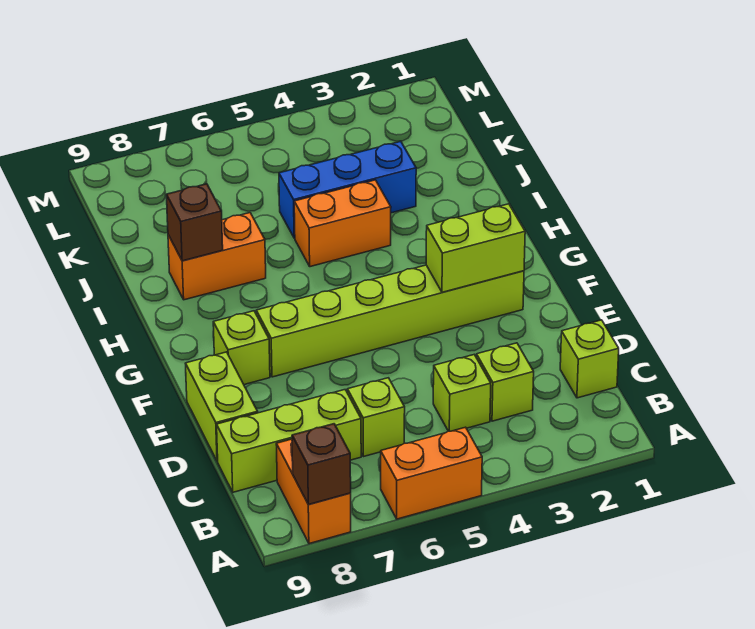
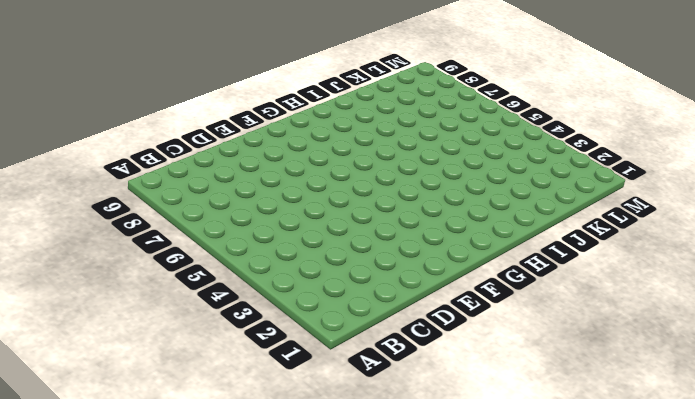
none -> orange brick A5:A6 level 1
none -> orange brick A8:B8 level 1
none -> lime brick C1 level 1

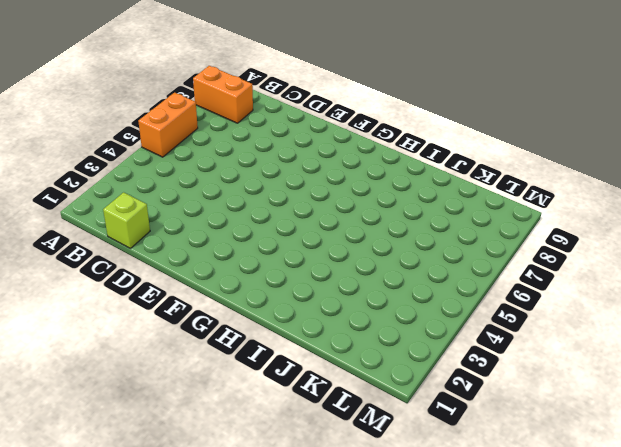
none -> lime brick C3 level 1
none -> lime brick C4 level 1
none -> lime brick C6 level 1

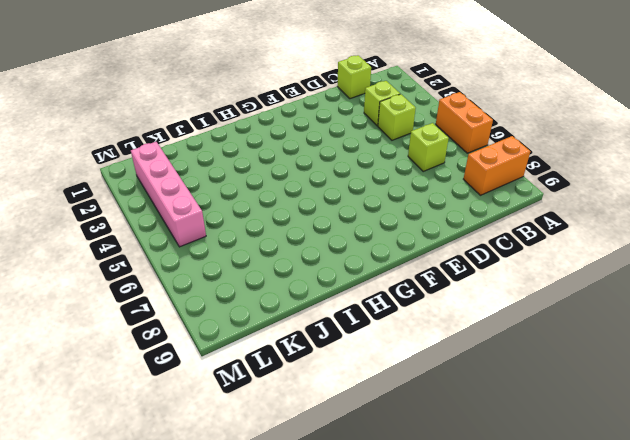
pink brick L2:L5 level 1 -> none
none -> lime brick C7:C9 level 1
none -> lime brick D9:E9 level 1
none -> lime brick F2:F7 level 1

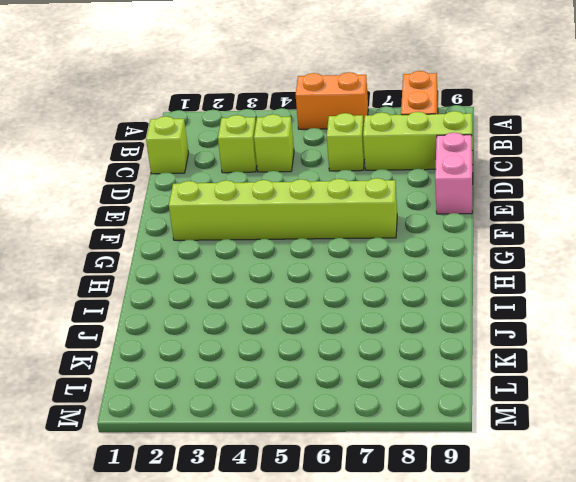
pink brick D9:E9 level 1 -> lime brick D9:E9 level 1
none -> lime brick F8 level 1
none -> orange brick I4:I5 level 1
none -> orange brick I7:I8 level 1

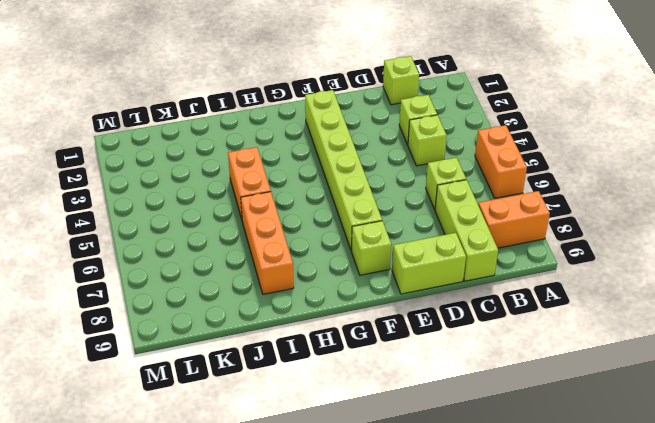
orange brick I6:I8 level 1 -> orange brick I7:I8 level 1
none -> blue brick J3:J5 level 1
none -> brown brick A8 level 2
none -> lime brick F2:F3 level 2

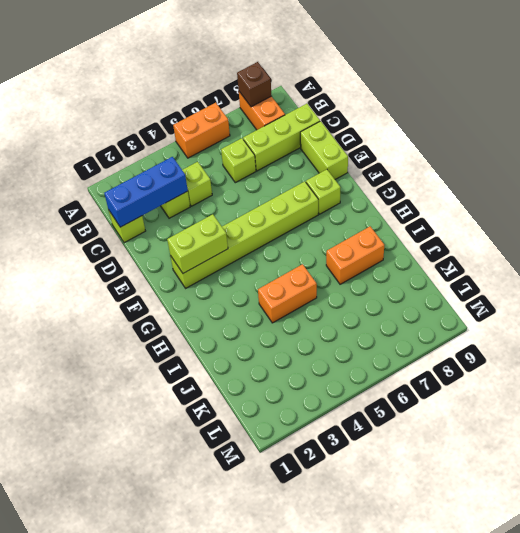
blue brick C1:C3 level 2 -> blue brick J3:J5 level 1
none -> brown brick I8 level 2

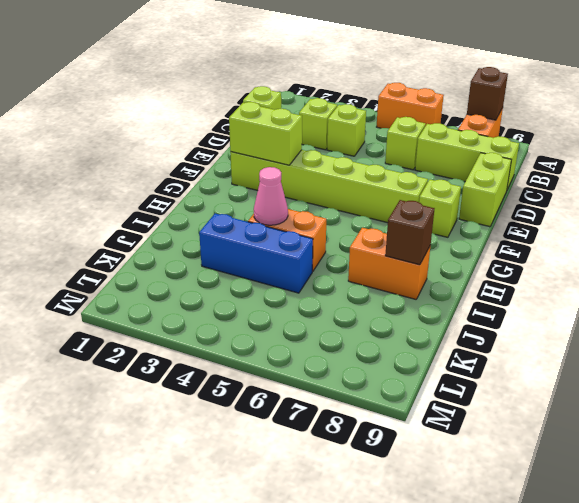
pink cone I4 level 2 -> none

